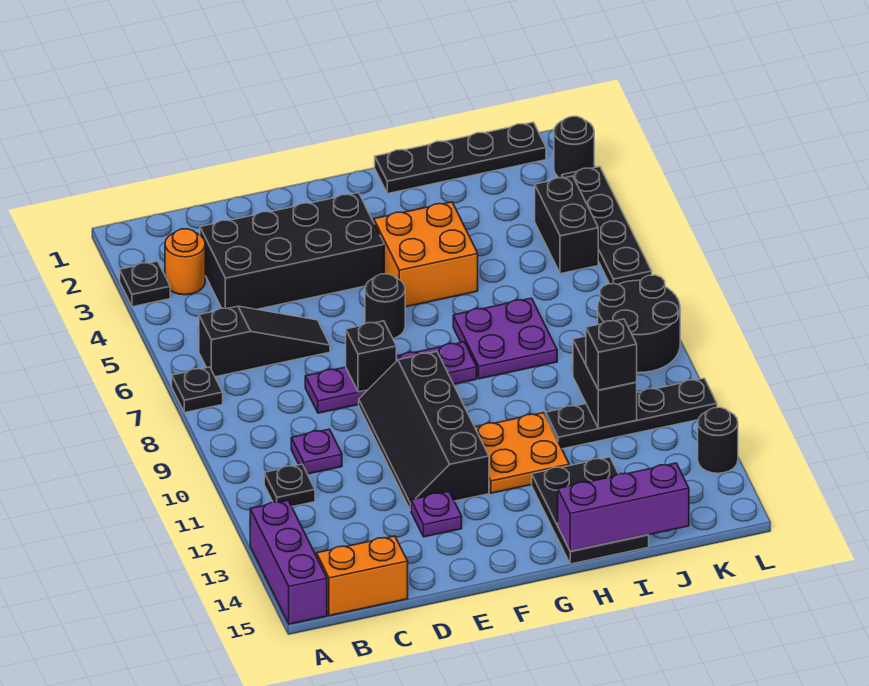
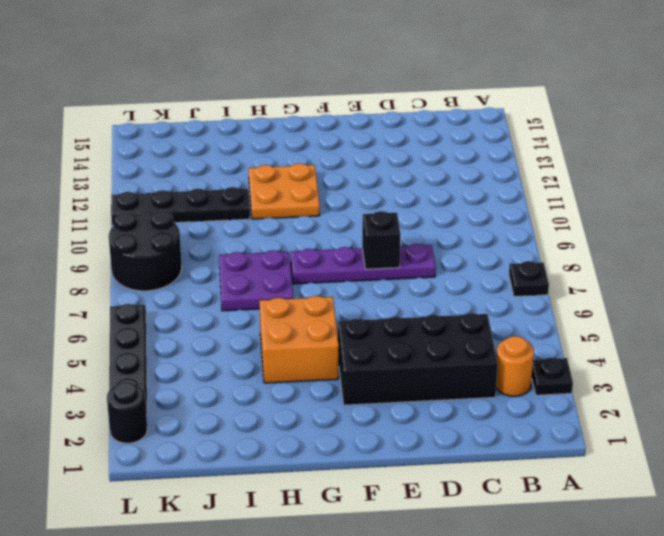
none -> purple brick A13:A15 level 1
none -> black slope B6:D6 level 1 top B
none -> black plate B11 level 1

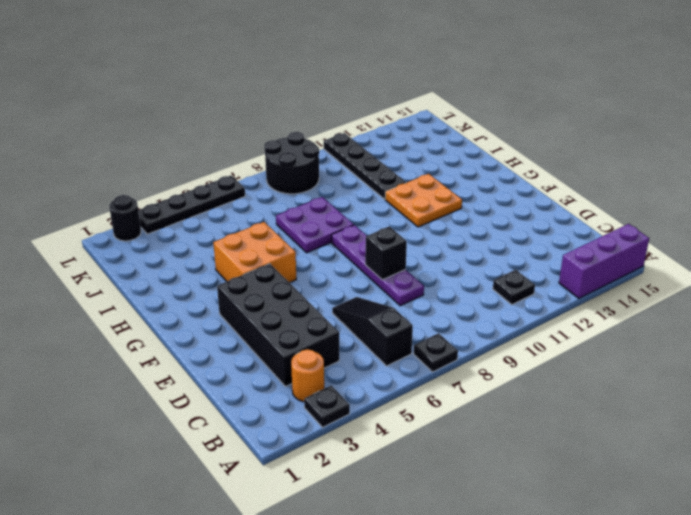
none -> orange brick B15:C15 level 1
none -> purple plate C10 level 1
none -> black slope E9:F12 level 1 top F

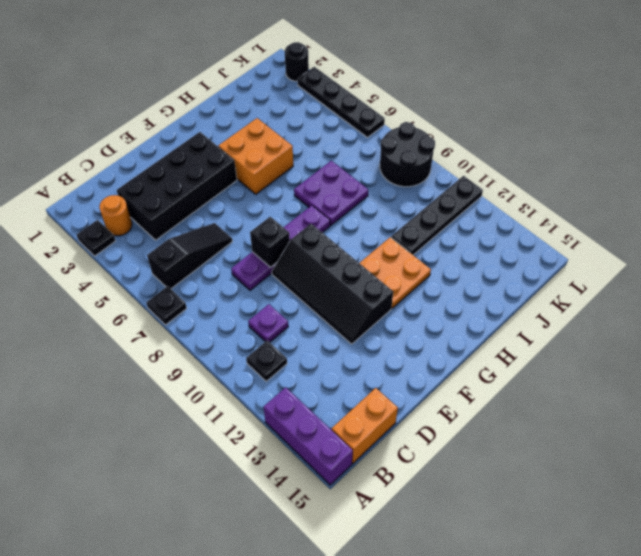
none -> purple plate E13 level 1
none -> black round brick F6 level 1
none -> black plate H1:K1 level 1

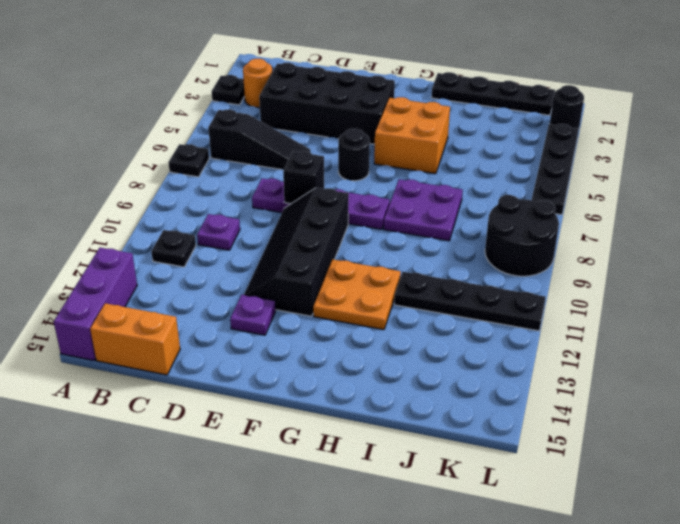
none -> black plate H13:I15 level 1
none -> black brick K4:K5 level 1
none -> black round brick L13 level 1

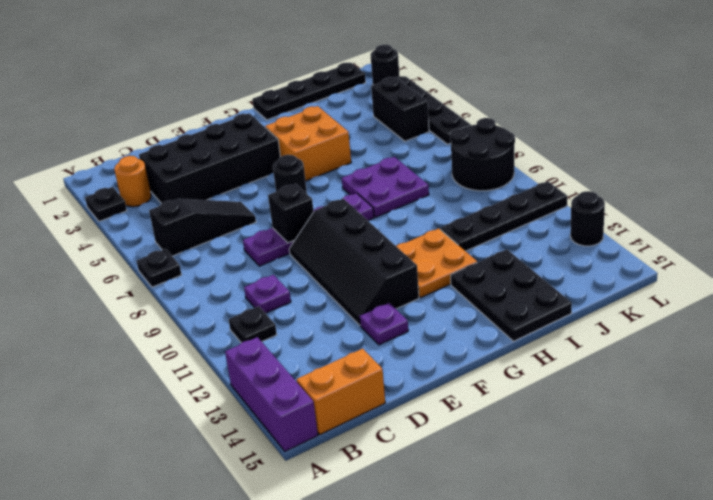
none -> purple brick H15:J15 level 2
none -> black brick J10:J11 level 2
none -> black brick J11 level 3

